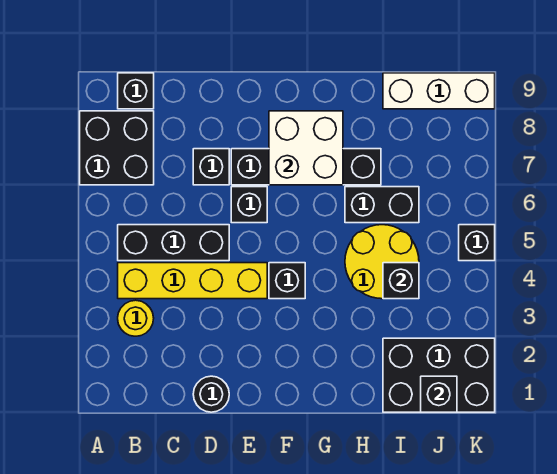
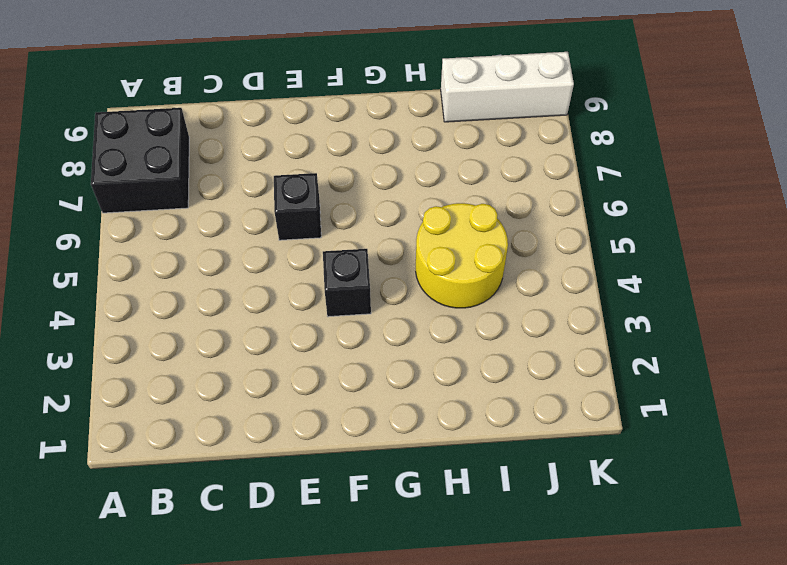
none -> yellow round brick B3 level 1
none -> yellow brick B4:E4 level 1
none -> black brick B5:D5 level 1

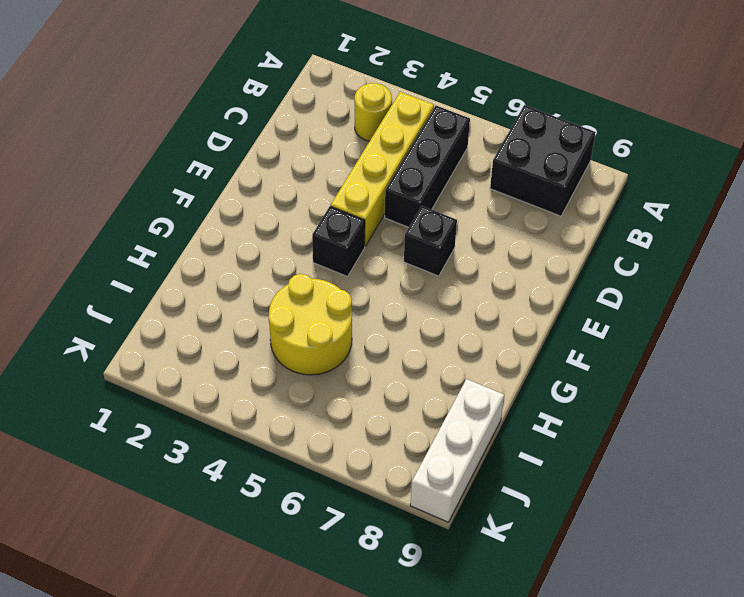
none -> black brick B9 level 1
none -> black round brick D1 level 1
none -> black brick D7 level 1

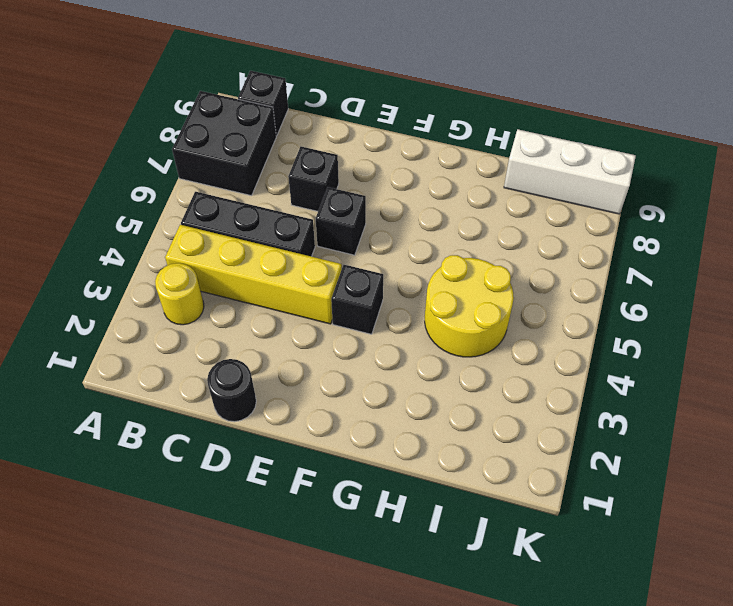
none -> black brick E7:H7 level 1
none -> black brick H6:I6 level 1
none -> black brick I1:K2 level 1

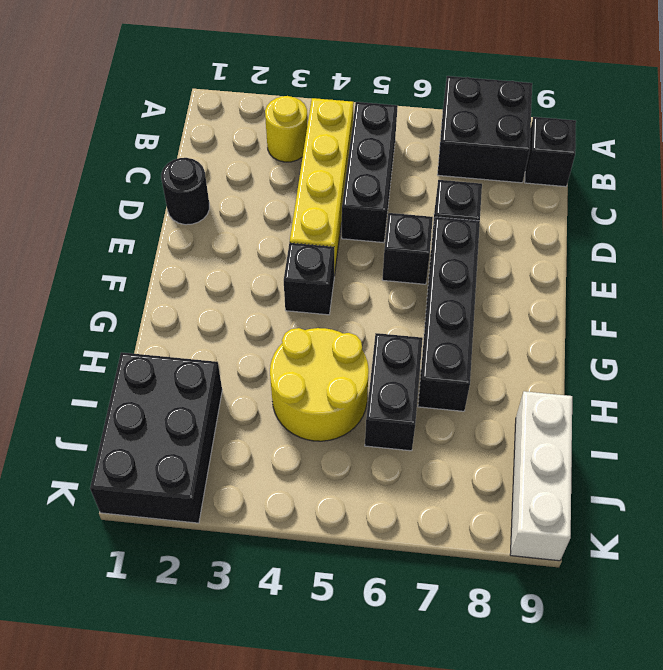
none -> black brick K5 level 1
none -> white brick F7:G8 level 2
none -> black brick I4 level 2

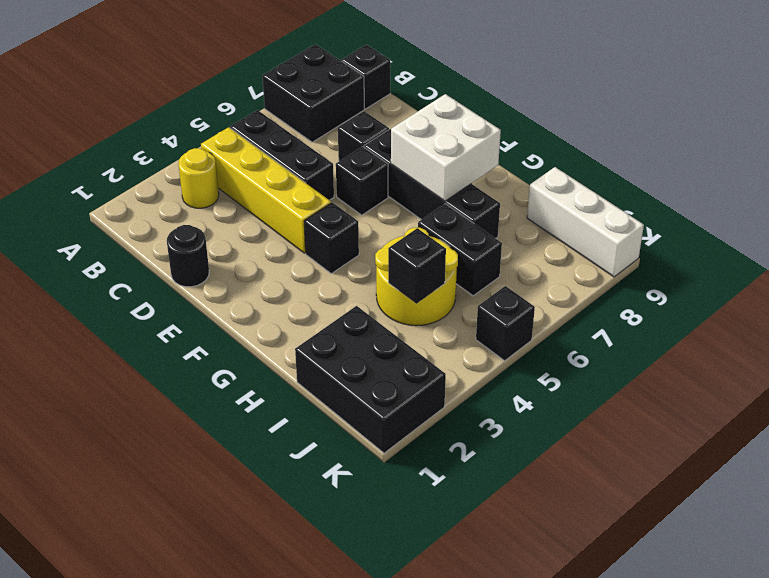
none -> black brick J1 level 2

